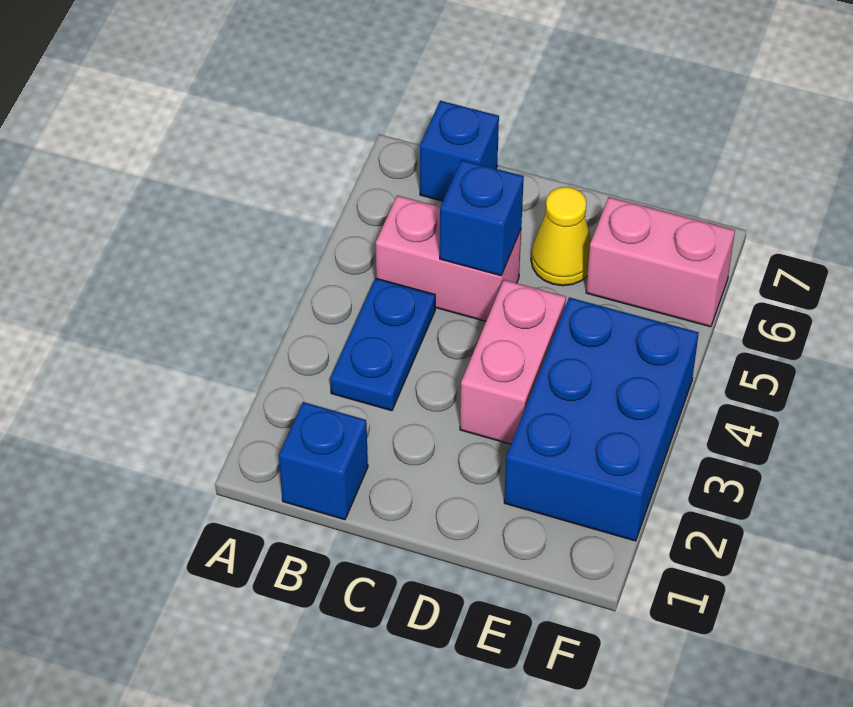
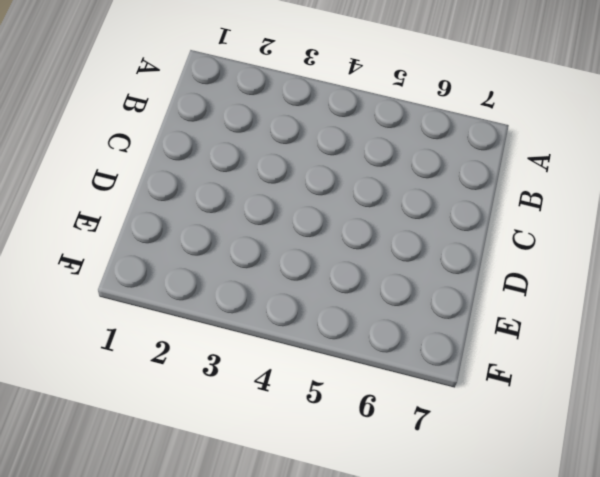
none -> blue brick B1 level 1
none -> blue plate B3:B4 level 1

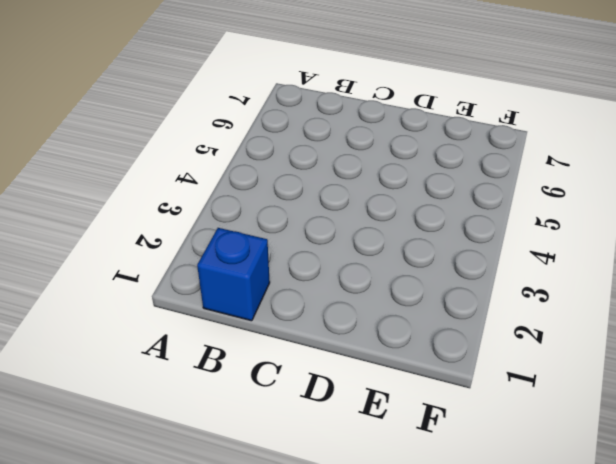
none -> blue plate B3:B4 level 1
none -> pink brick B5:C5 level 1

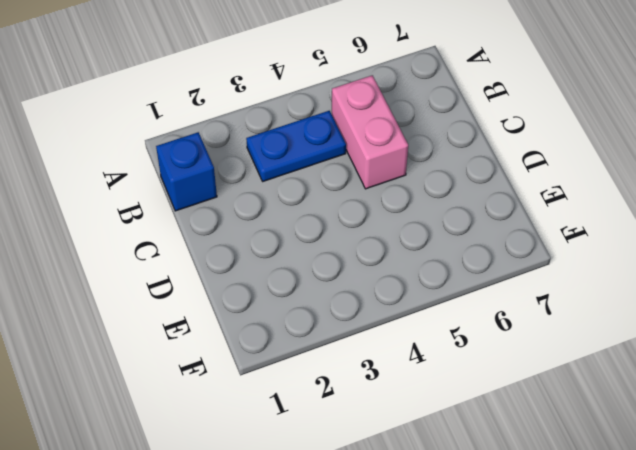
none -> blue brick B7 level 1
none -> pink brick D3:D4 level 1

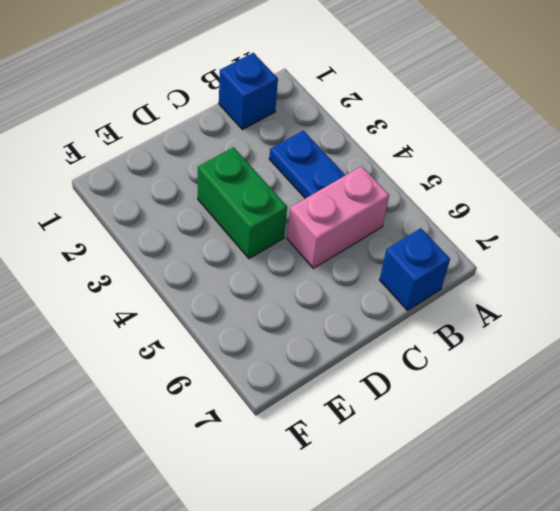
green brick D3:D4 level 1 -> pink brick D3:D4 level 1
none -> yellow cone D6 level 1
none -> blue brick E2:F4 level 1

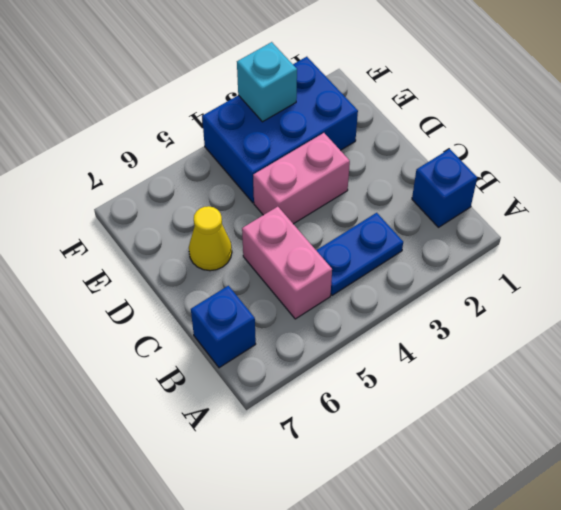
cyan brick F3 level 2 -> none
none -> pink brick E6:F6 level 1
none -> blue brick C5 level 2

